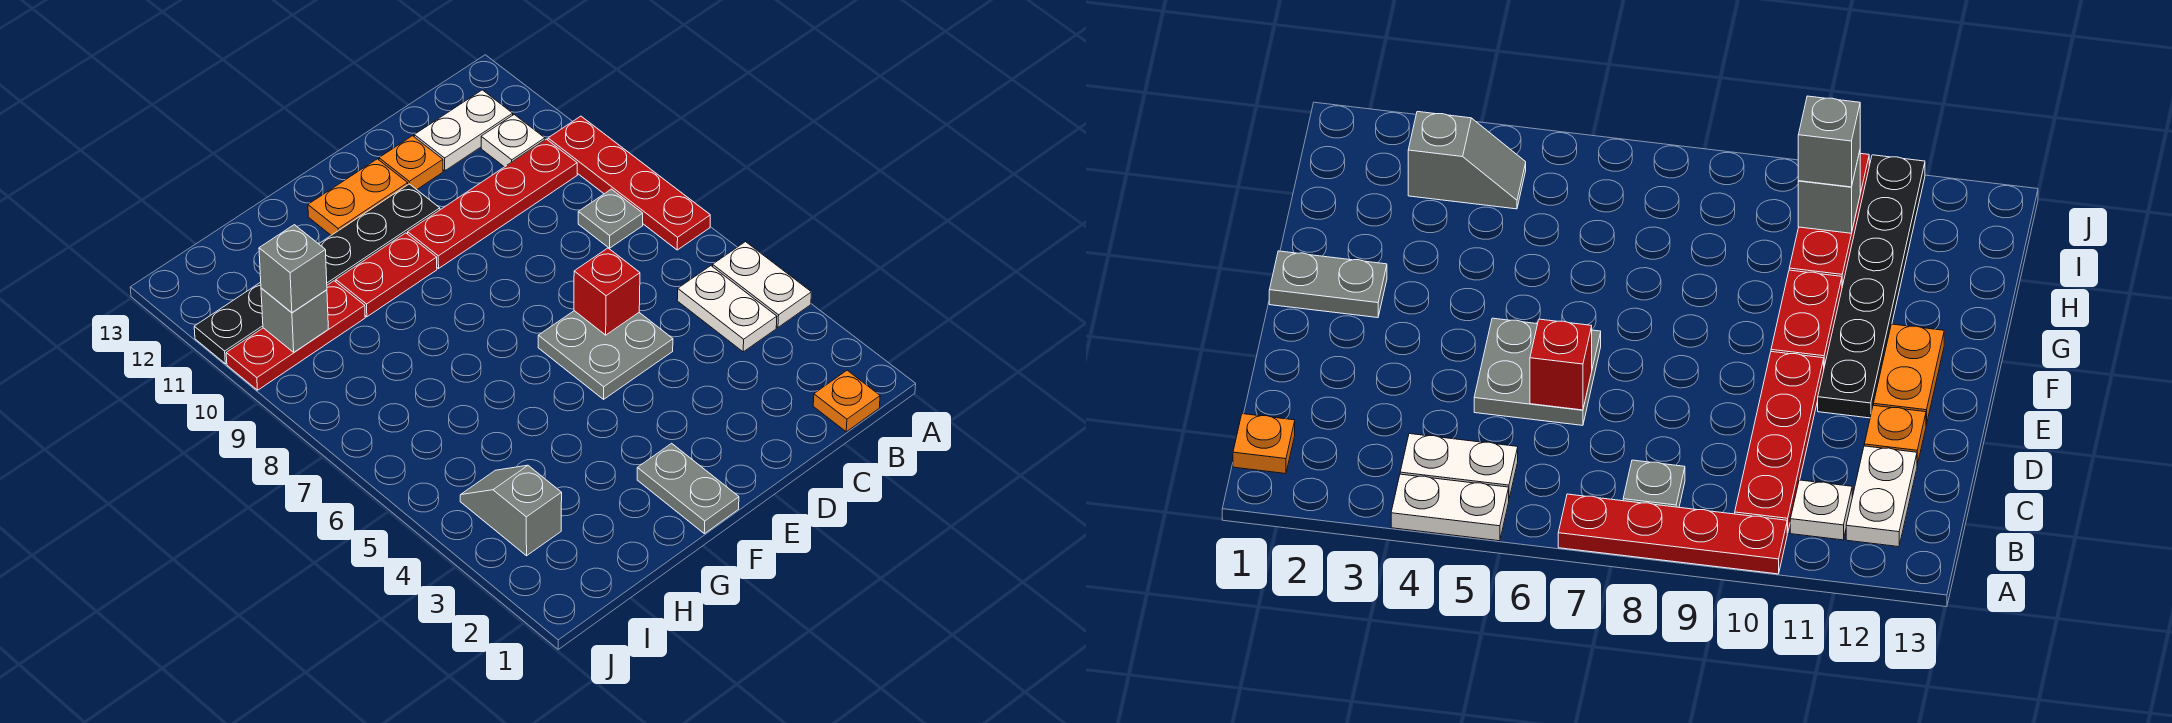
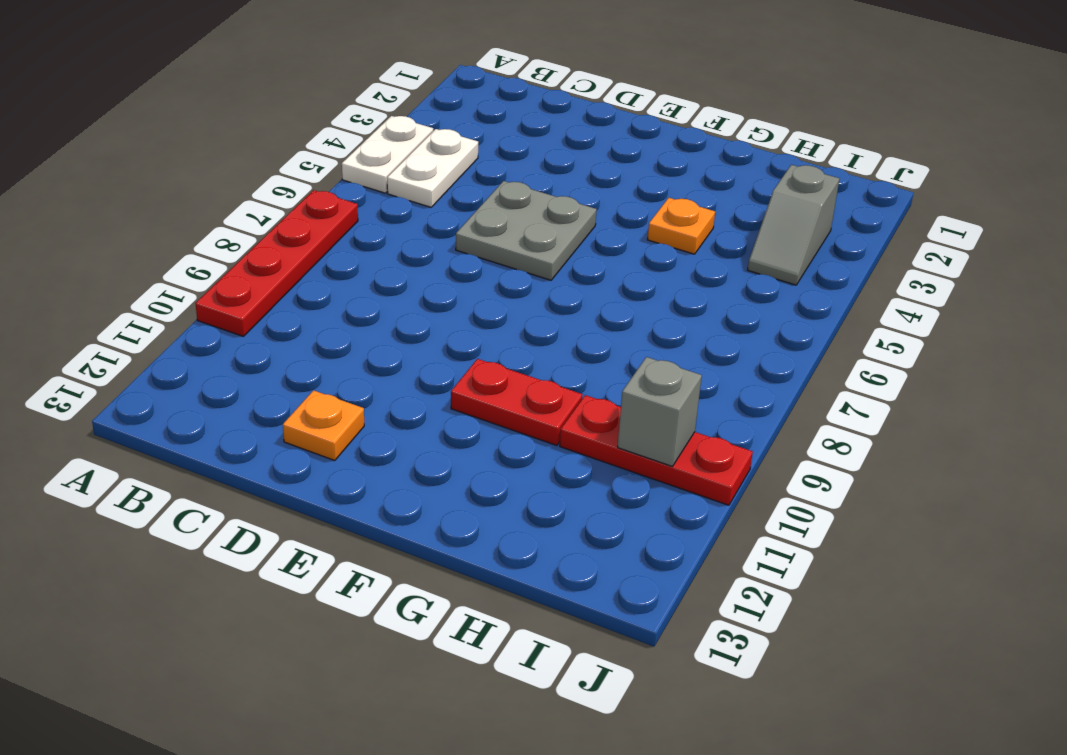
orange plate G4 level 1 -> orange plate B1 level 1
none -> grey plate B8 level 1
none -> red plate B10:E10 level 1
none -> white plate B11 level 1

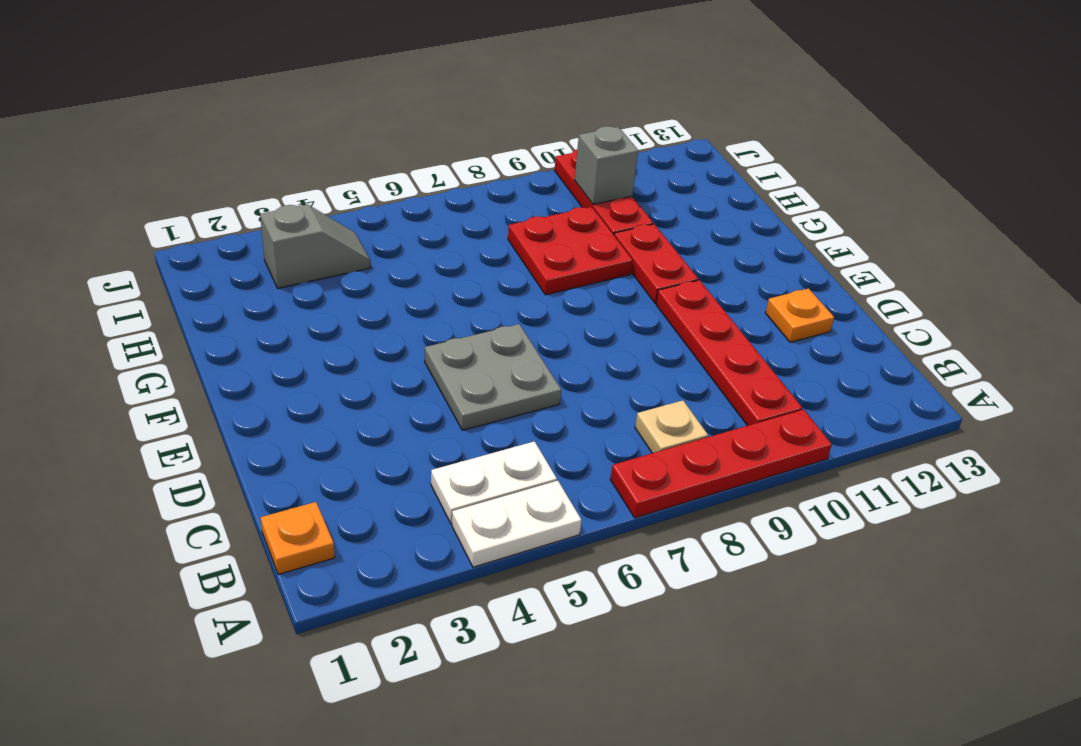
tan plate B8 level 1 -> grey plate B8 level 1
red plate G8:H9 level 1 -> none
none -> white plate B11 level 1
none -> white plate B12:C12 level 1
none -> black plate E11:J11 level 1

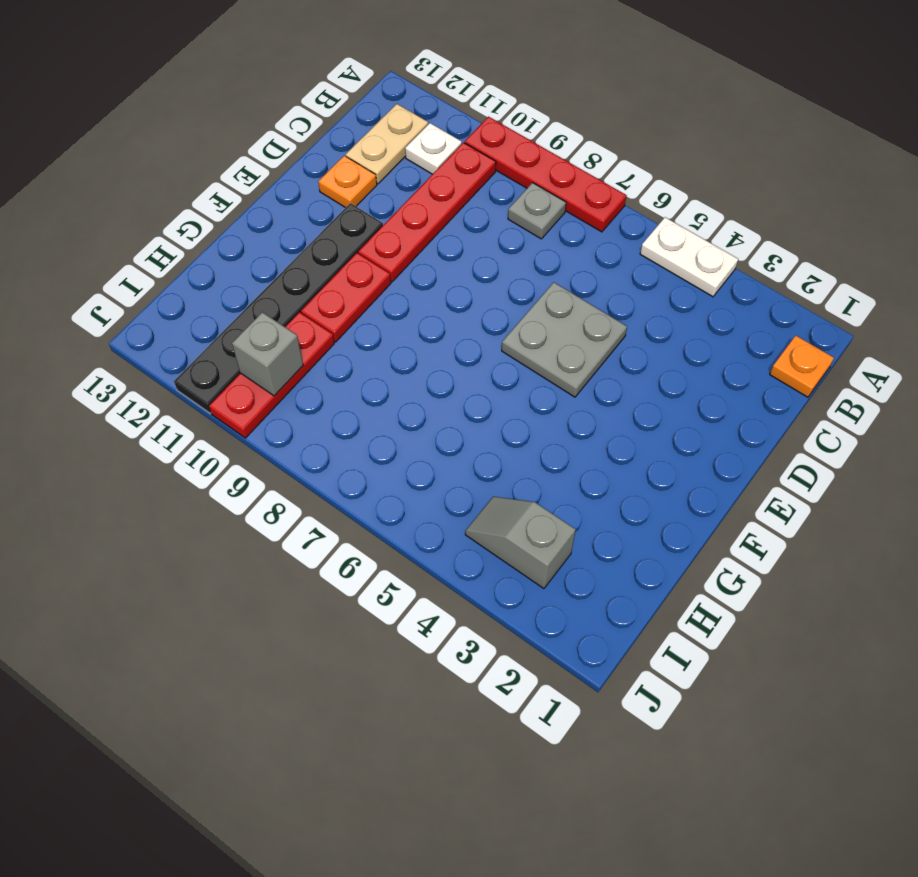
tan plate B12:C12 level 1 -> white plate B12:C12 level 1
none -> white plate B4:B5 level 1
none -> orange plate E12:F12 level 1
none -> grey plate F1:F2 level 1

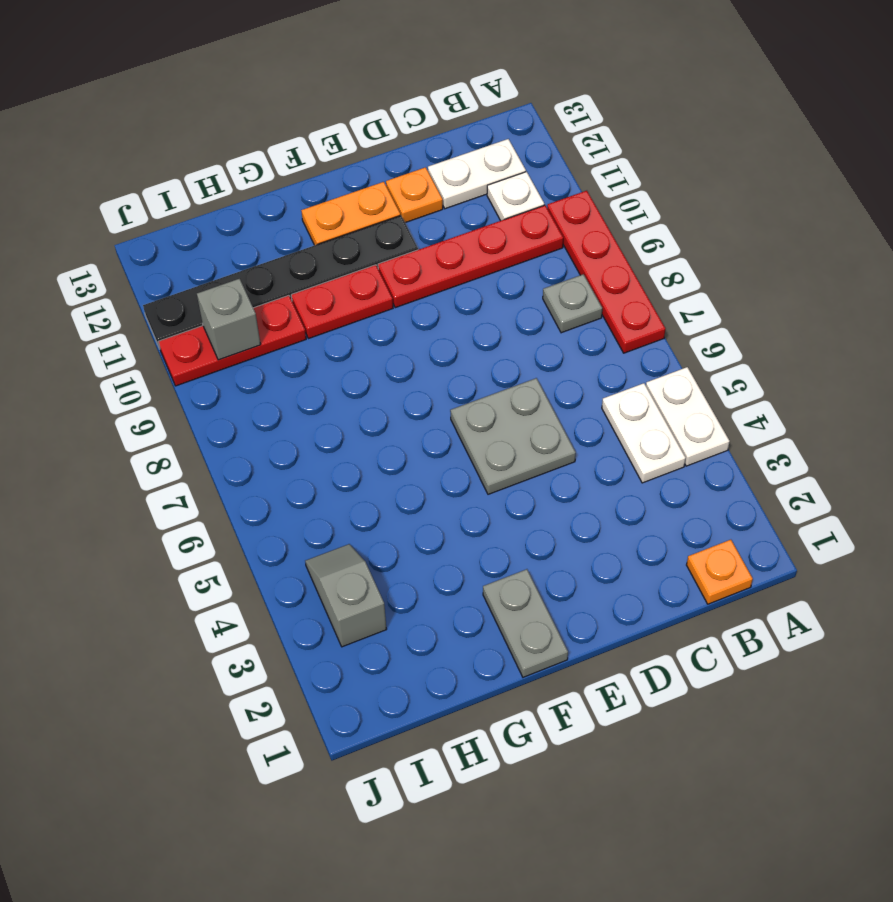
none -> red brick D6 level 2
none -> grey brick I10 level 3

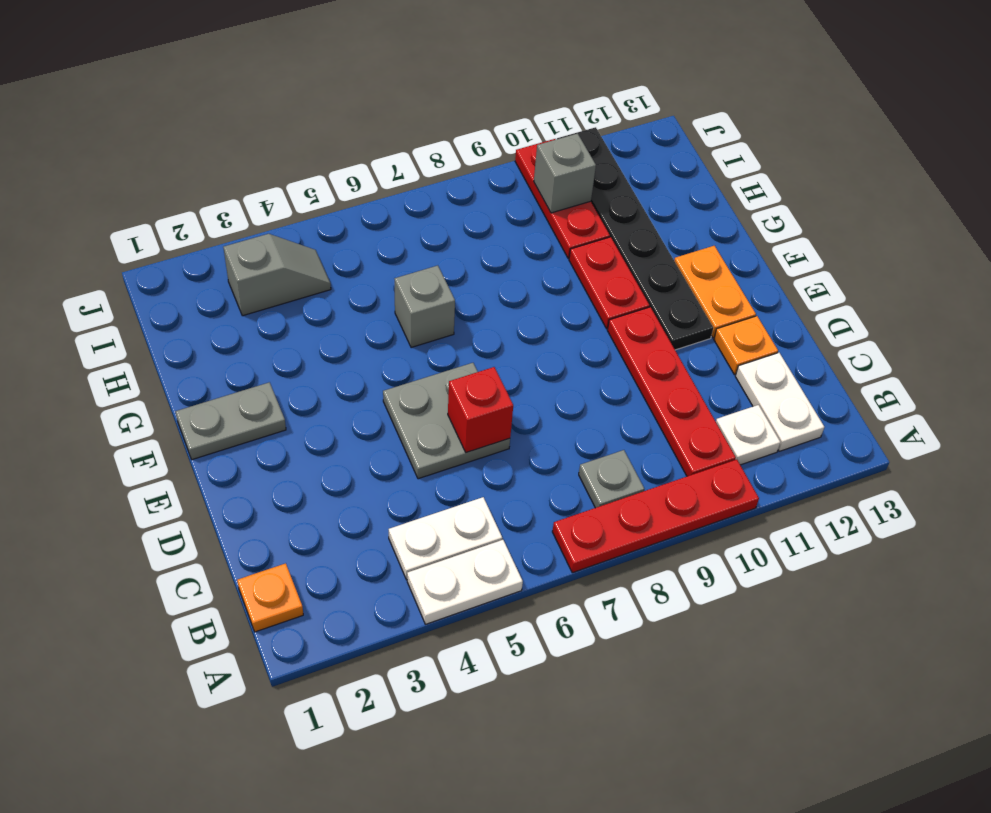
grey brick G6 level 1 -> grey brick I10 level 3

